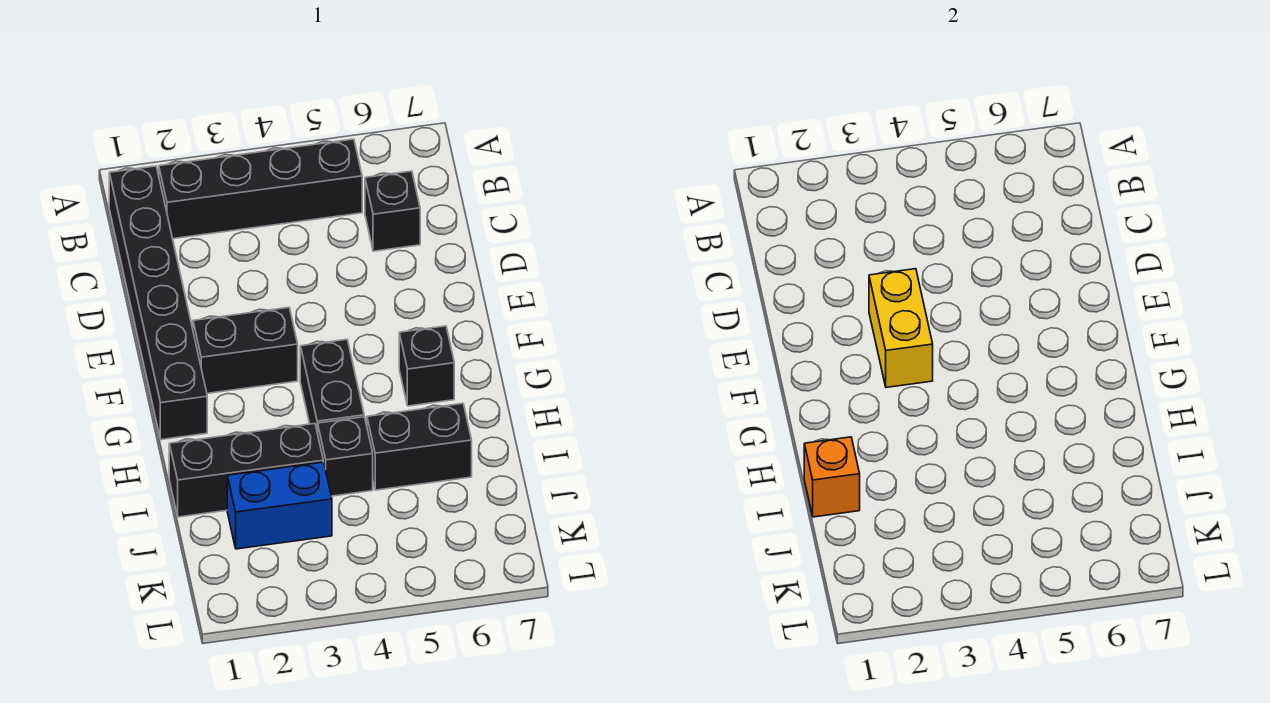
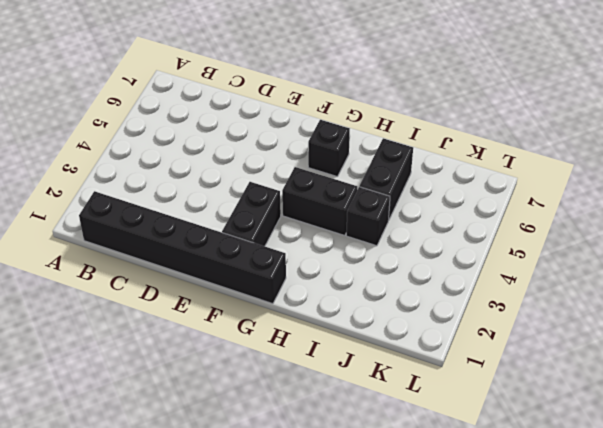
none -> black brick B2:B5 level 1
none -> black brick C6 level 1
none -> black brick I1:I3 level 1

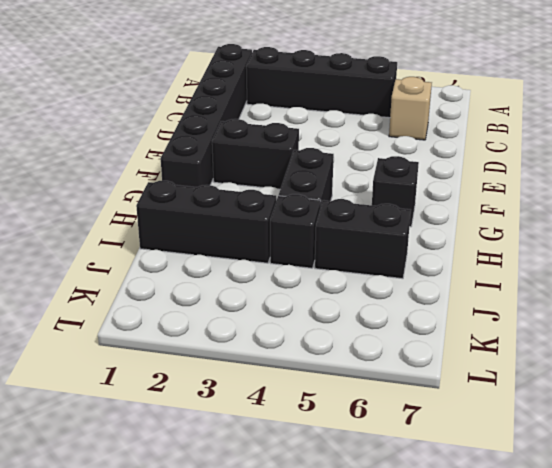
tan brick C6 level 1 -> black brick C6 level 1
none -> blue brick J2:J3 level 1
none -> yellow brick E3:F3 level 2
none -> orange brick I1 level 2

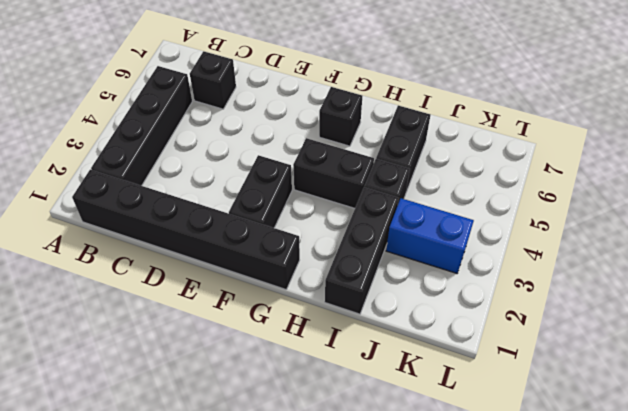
blue brick J3:K3 level 1 -> blue brick J2:J3 level 1
none -> yellow brick E3:F3 level 2
none -> orange brick I1 level 2

